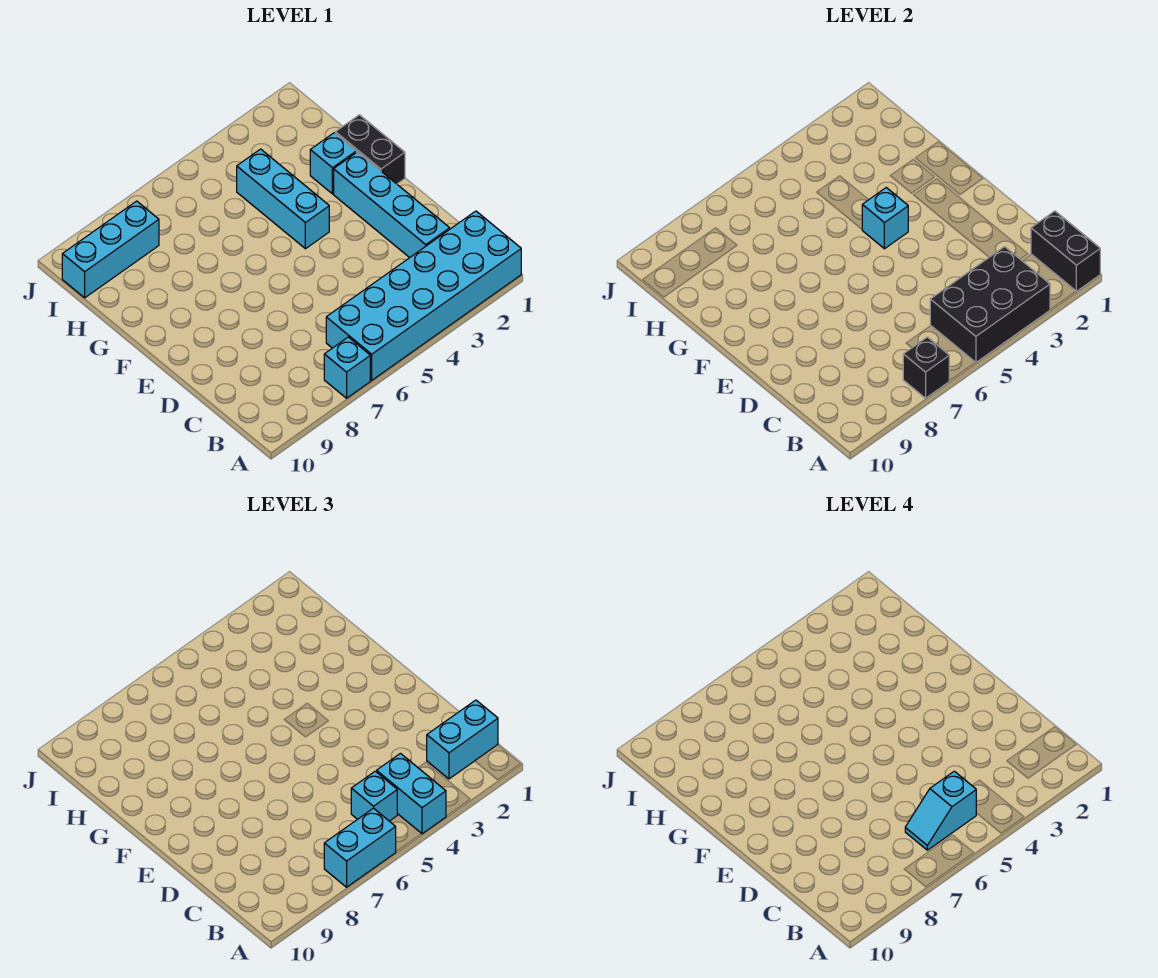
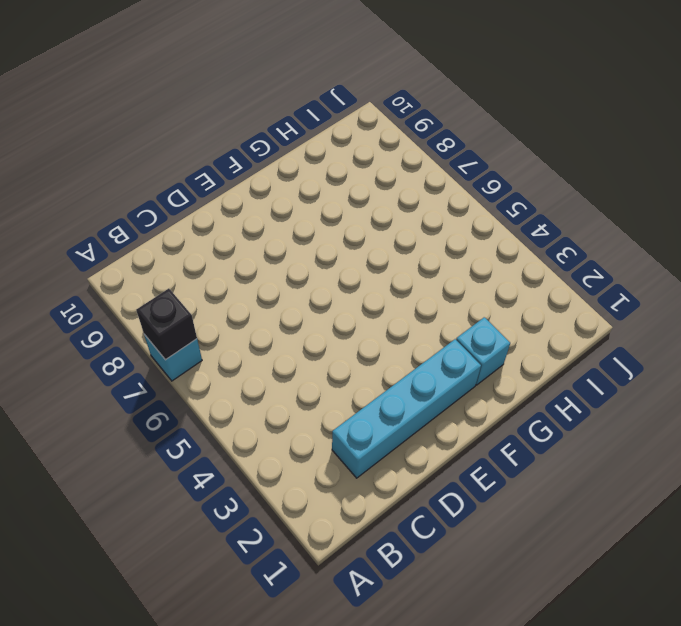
none -> cyan brick A1:B6 level 1
none -> black brick F1:G1 level 1
none -> cyan brick F4:H4 level 1

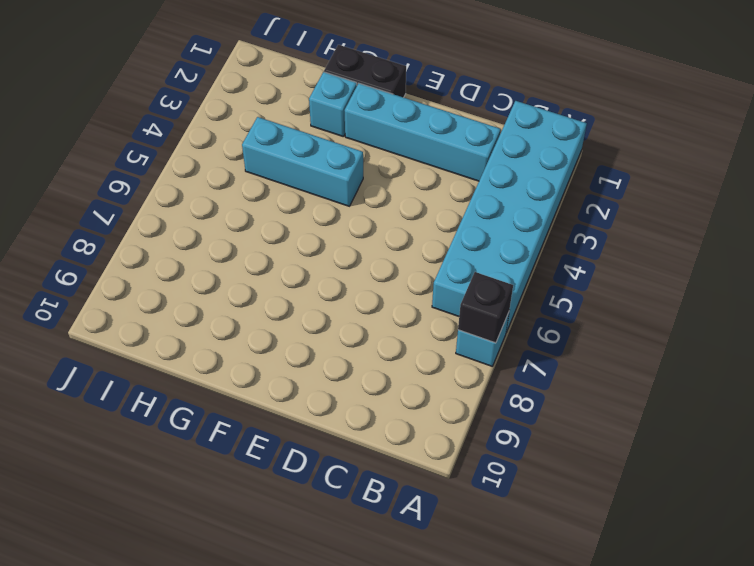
none -> cyan brick I8:I10 level 1
none -> black brick A1:B1 level 2
none -> black brick A3:B5 level 2

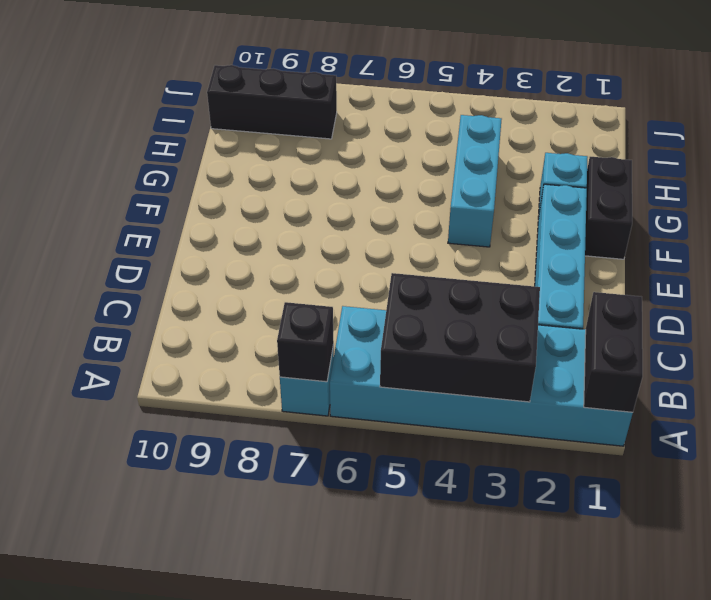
black brick I8:I10 level 1 -> cyan brick I8:I10 level 1
none -> cyan brick F4 level 2
none -> cyan brick A4:B4 level 3
none -> cyan brick A6:A7 level 3

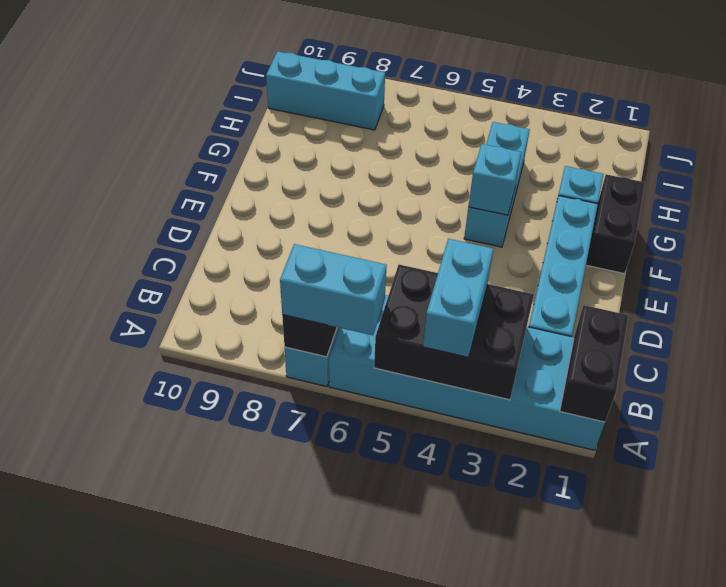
none -> cyan brick B1:B2 level 3
none -> cyan brick B5 level 3
none -> cyan slope B5:B6 level 4 top 5

